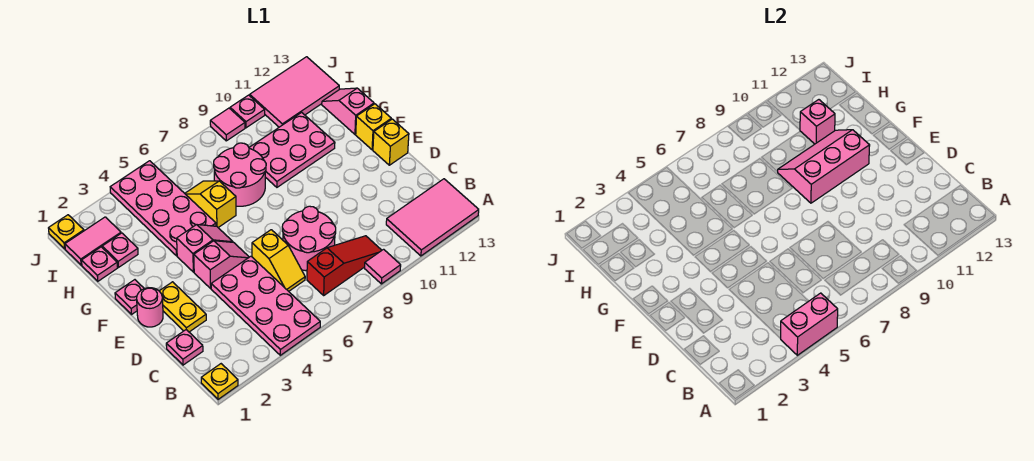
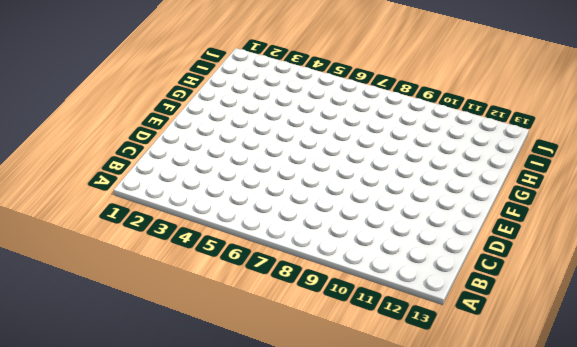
none -> yellow plate A1 level 1
none -> pink plate A4:D5 level 1
none -> pink tile A9 level 1
none -> pink tile A11:B13 level 1

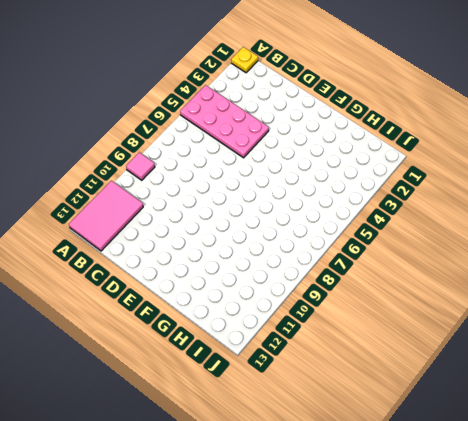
none -> red slope B7:B9 level 1 top 7
none -> pink plate C1 level 1
none -> yellow slope C6:D6 level 1 top D
none -> pink round brick C7:D8 level 1

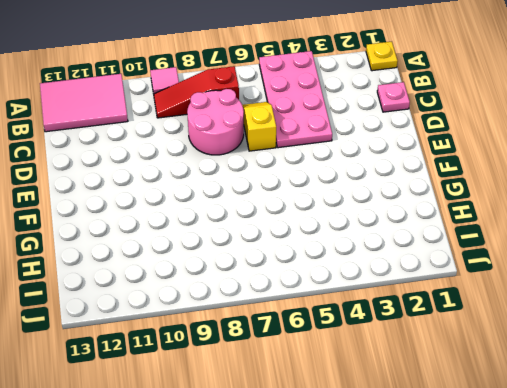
none -> yellow plate D2:E2 level 1
none -> pink round brick E1 level 1
none -> pink slope E4:E5 level 1 top 4
none -> yellow brick E13 level 1

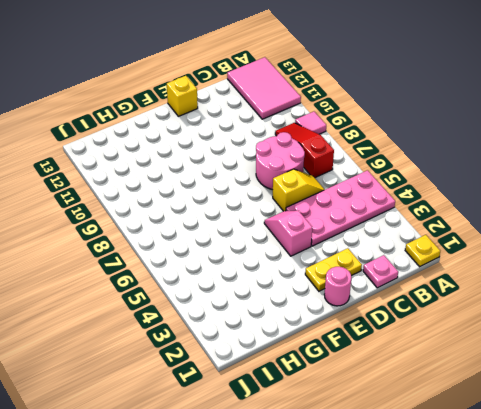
none -> pink plate F1 level 1
none -> pink slope F4:F5 level 1 top 4
none -> yellow brick F13 level 1
none -> pink plate G4:J5 level 1

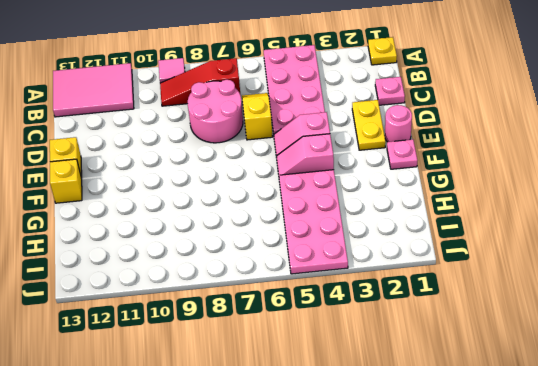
none -> yellow slope G6:H6 level 1 top G
none -> pink round brick G7:H8 level 1
none -> pink plate G9:H11 level 1
none -> pink slope G13:H13 level 1 top G

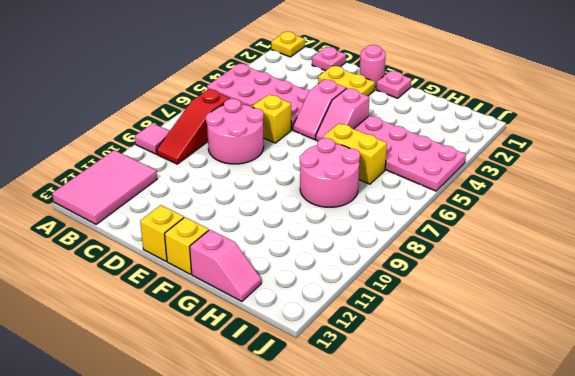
yellow brick G6:H6 level 1 -> yellow slope G6:H6 level 1 top G
none -> pink plate G9:H11 level 1
none -> pink plate H1 level 1
none -> pink plate H2 level 1
none -> pink tile I1:I2 level 1

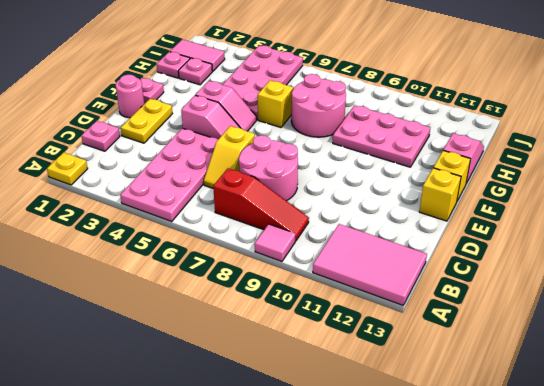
none -> pink tile I11:J13 level 1
none -> yellow plate J1 level 1
none -> pink tile J9 level 1
none -> pink plate J10 level 1

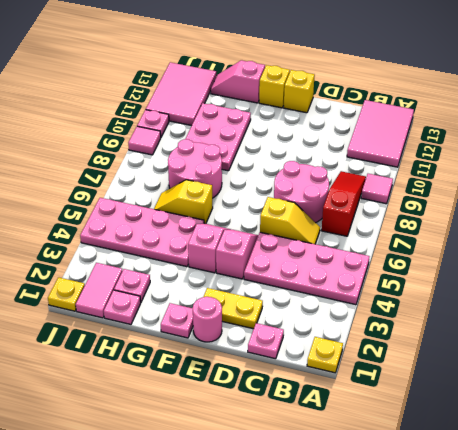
none -> pink brick A4:A5 level 2
none -> pink slope F9:G11 level 2 top F
none -> pink brick H11 level 2

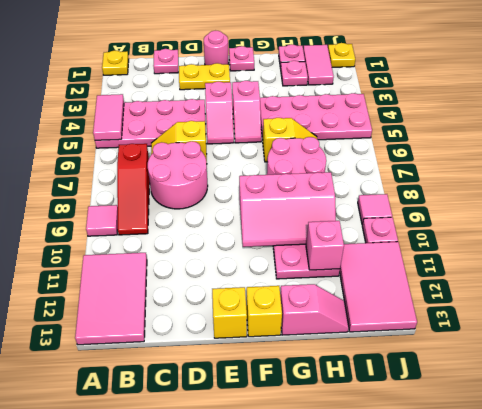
pink tile A4:A5 level 2 -> pink brick A4:A5 level 2
pink slope F9:H10 level 2 top 9 -> pink slope F9:G11 level 2 top F

